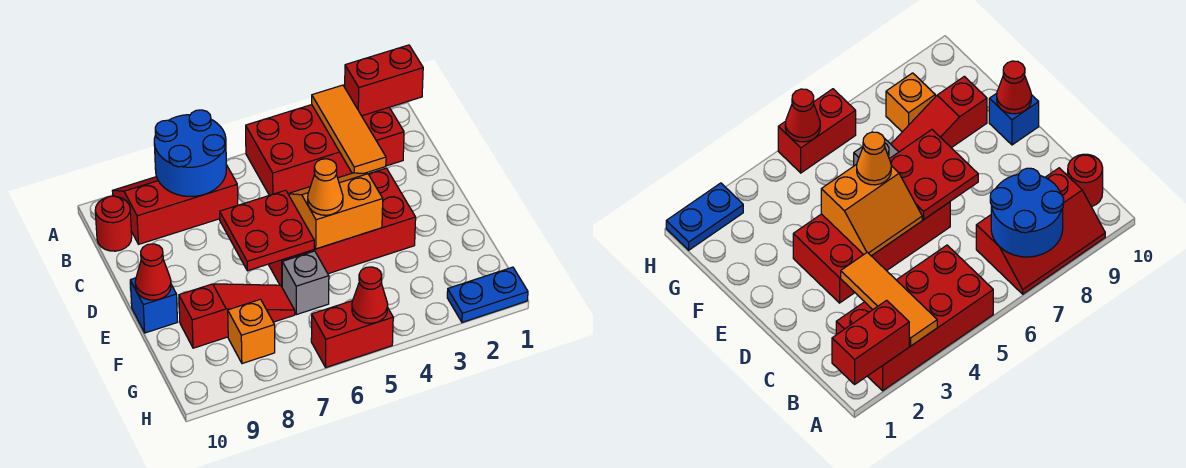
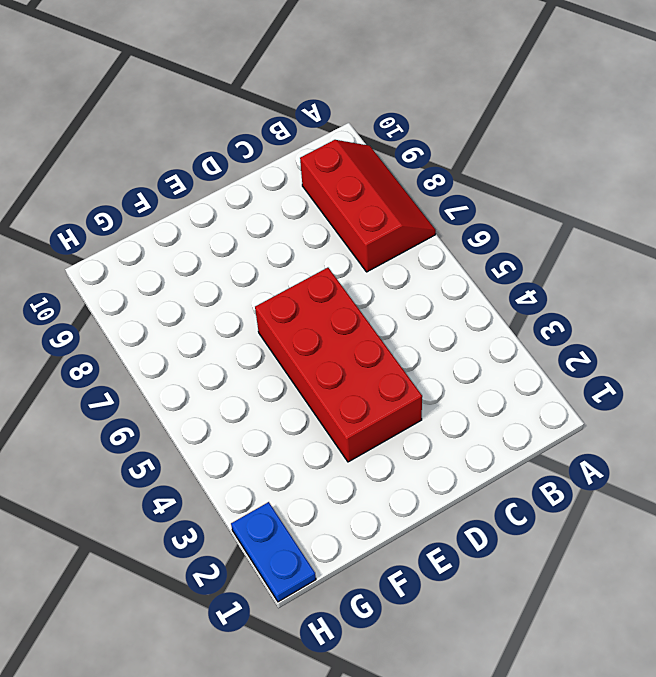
none -> red brick A2:B5 level 1
none -> red round brick B10 level 1
none -> blue brick E10 level 1

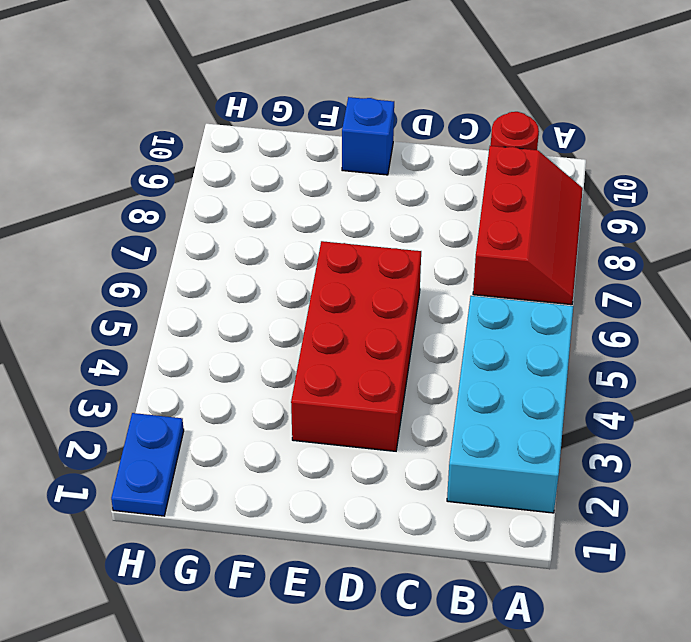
cyan brick A2:B5 level 1 -> red brick A2:B5 level 1
none -> grey brick F6 level 1
none -> red slope F7:F9 level 1 top 9
none -> orange brick G8 level 1

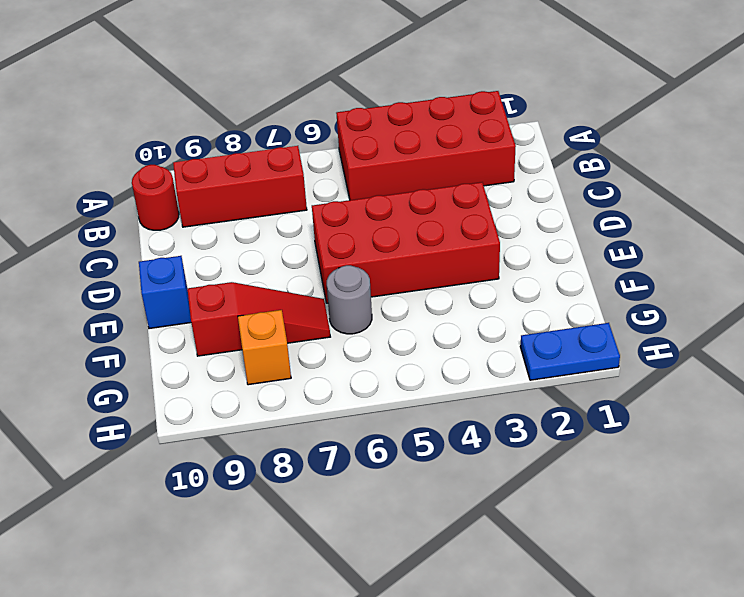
grey round brick F6 level 1 -> grey brick F6 level 1
none -> red brick H5:H6 level 1
none -> red brick A1:A2 level 2
none -> orange tile A3:C3 level 2

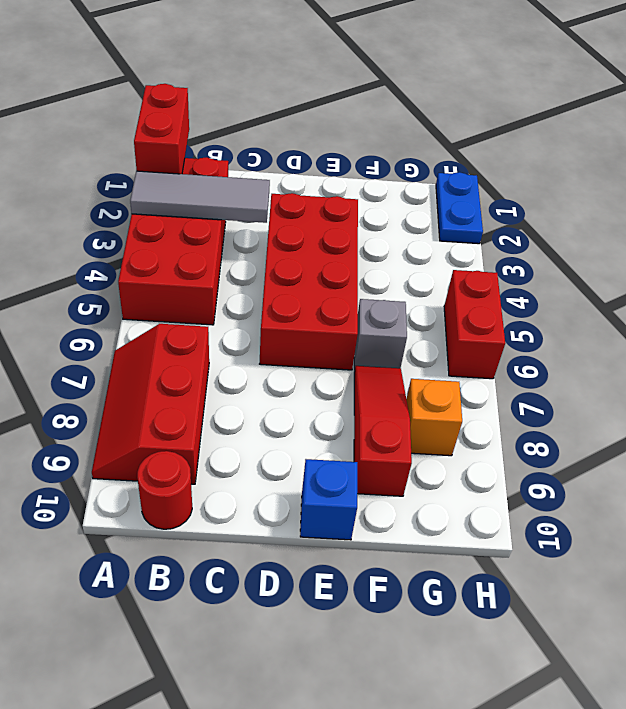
grey tile A3:C3 level 2 -> orange tile A3:C3 level 2
none -> blue round brick A7:B8 level 2
none -> orange slope D4:E5 level 2 top E
none -> red plate D6:E7 level 2

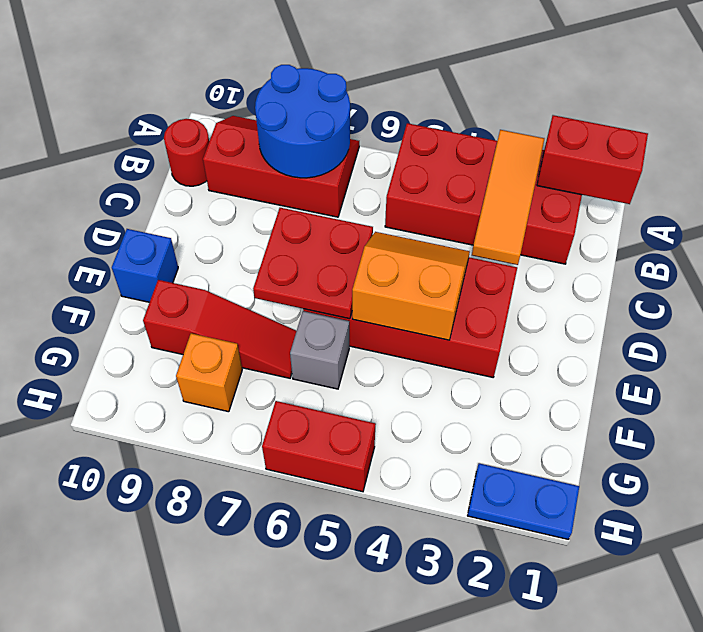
none -> red cone E10 level 2
none -> red cone H5 level 2
none -> orange cone E5 level 3

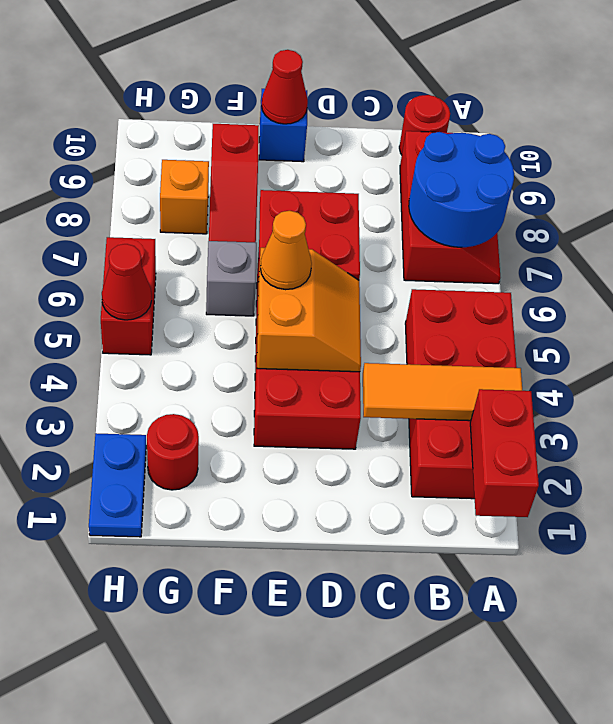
red round brick G2 level 1 -> none

